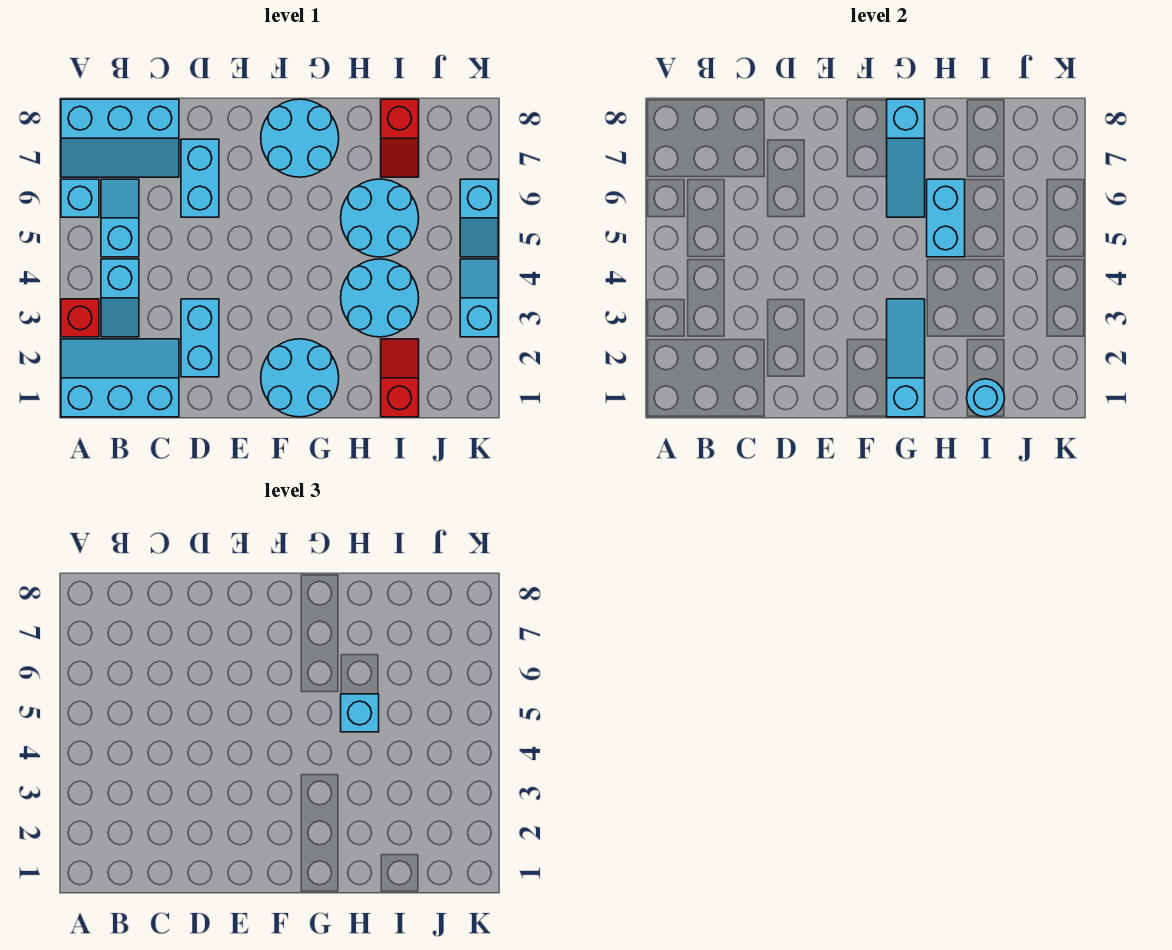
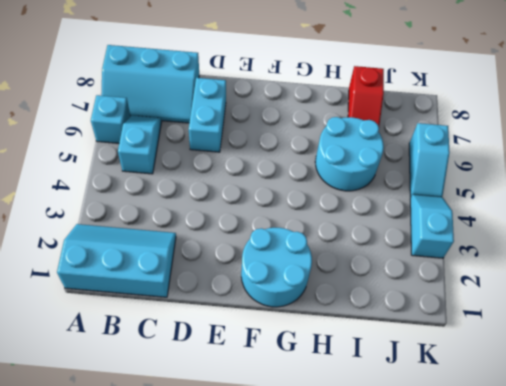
none -> red brick A3 level 1
none -> cyan slope B3:B4 level 1 top 4
none -> cyan brick D2:D3 level 1

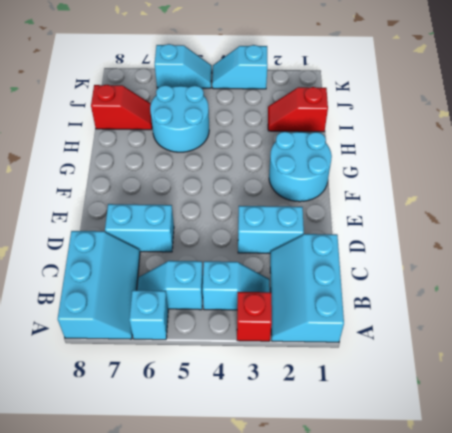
none -> cyan round brick F7:G8 level 1
none -> cyan round brick H3:I4 level 1
none -> cyan slope G1:G3 level 2 top 1

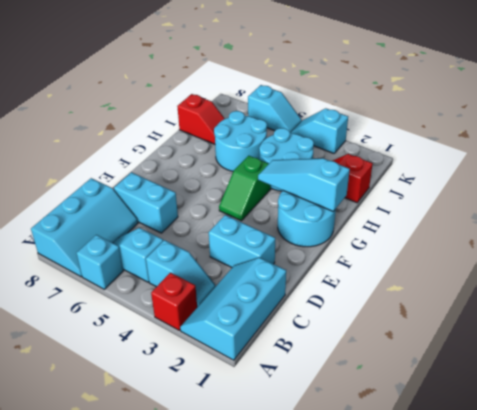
green slope F4:G4 level 1 top G -> none
none -> cyan round brick F7:G8 level 1
none -> cyan slope G6:G8 level 2 top 8
none -> cyan brick H5:H6 level 2

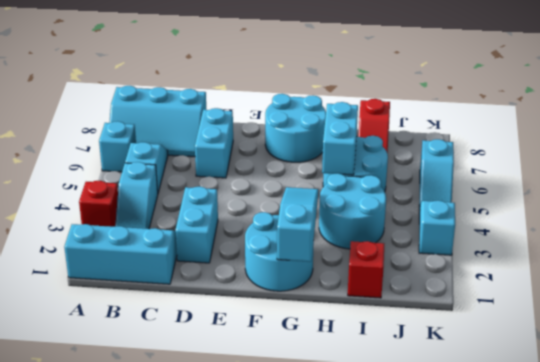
none -> cyan slope G6:G8 level 2 top 8
none -> cyan round brick I1 level 2
none -> cyan brick H5 level 3

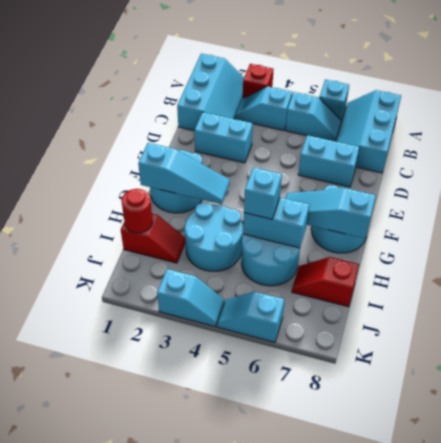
red round brick I1 level 2 -> cyan round brick I1 level 2

